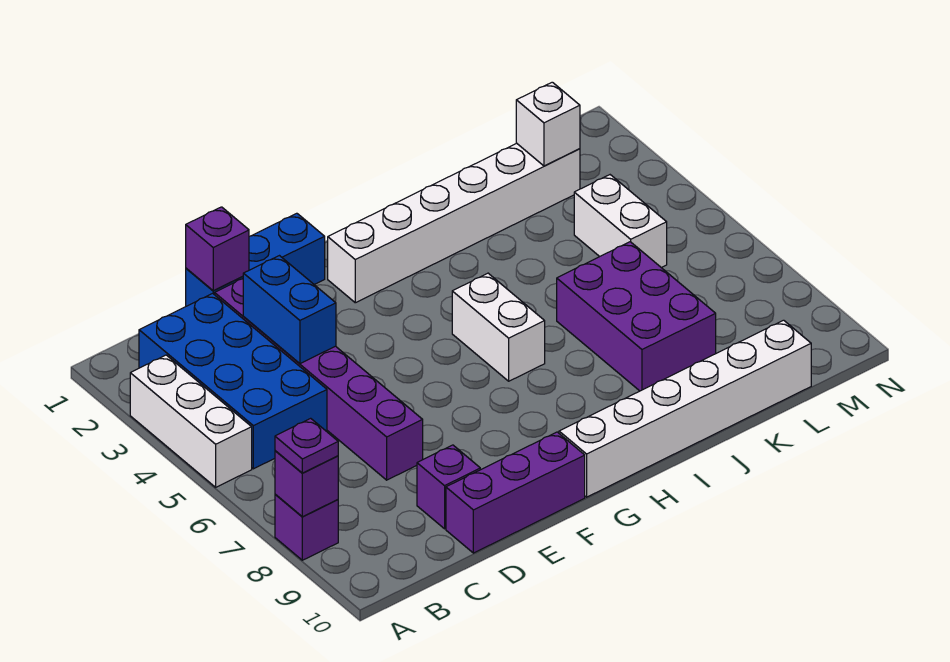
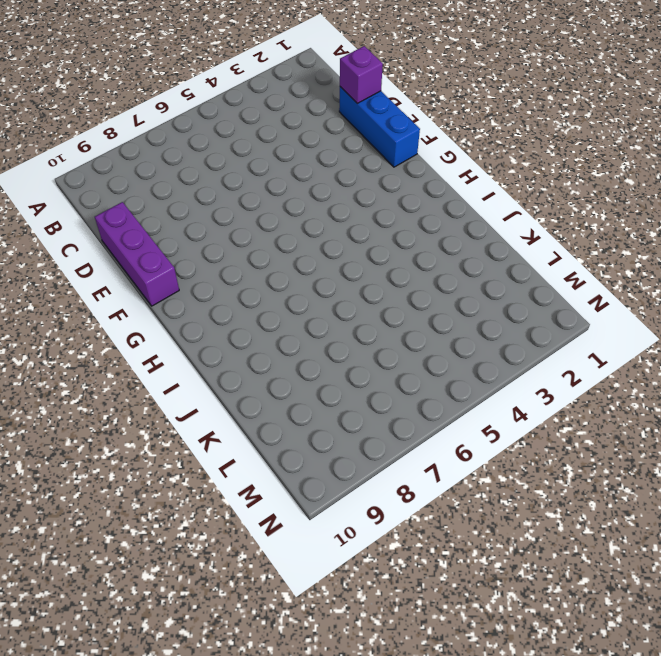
none -> white brick A3:A5 level 1
none -> purple brick A8 level 1
none -> blue brick B2:C5 level 1

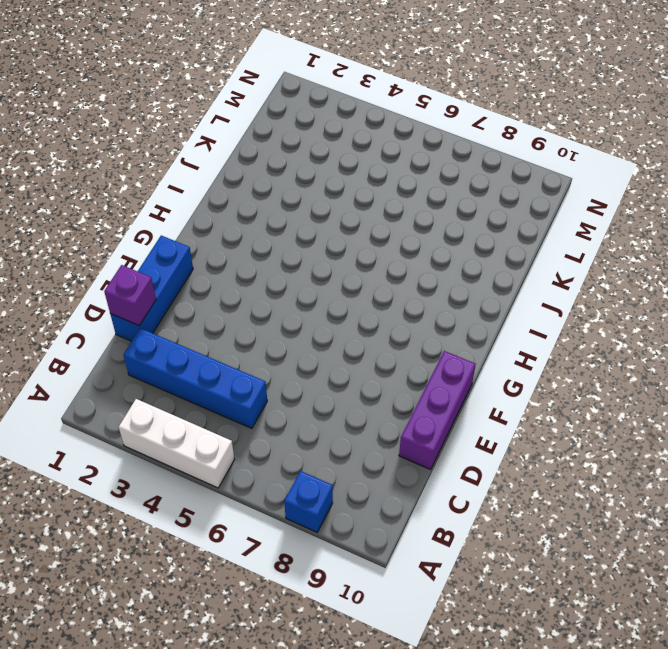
blue brick A8 level 1 -> purple brick A8 level 1
blue brick C2:C5 level 1 -> blue brick B2:C5 level 1
none -> purple brick D2:D7 level 1
none -> purple brick D9 level 1
none -> white brick G2:L2 level 1

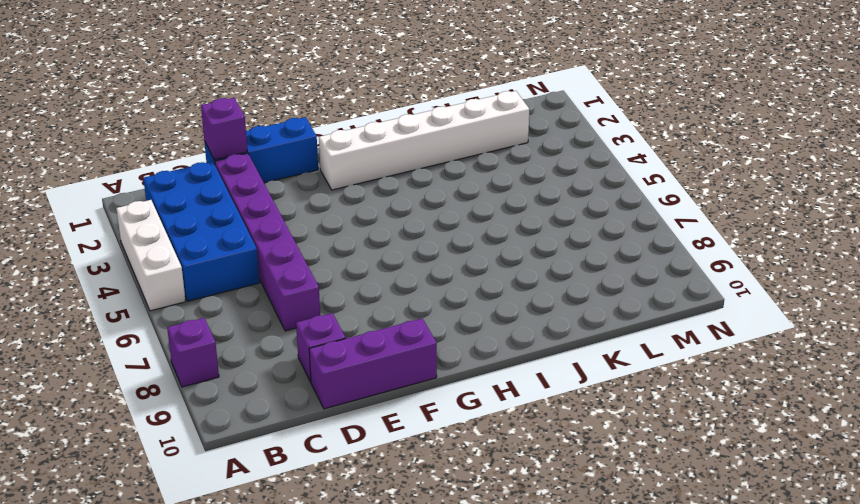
none -> white brick G10:L10 level 1
none -> white brick H5:H6 level 1
none -> purple brick J6:K8 level 1

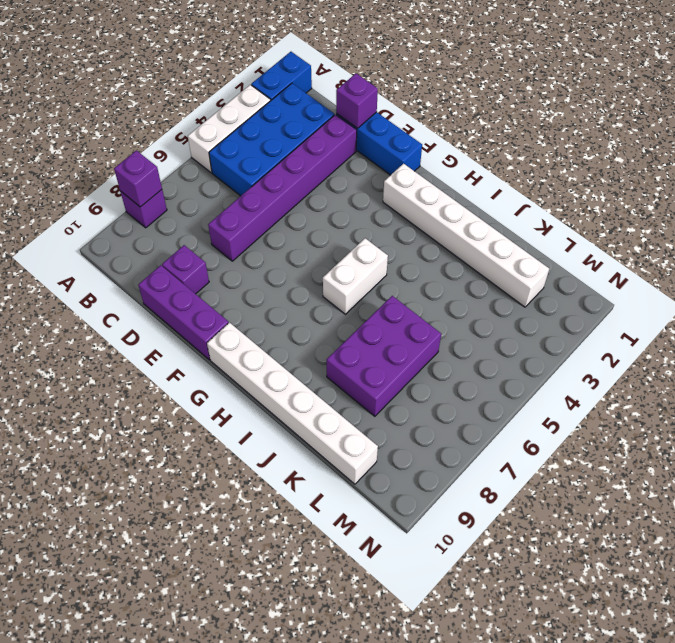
blue brick A1:A2 level 1 -> blue brick D3:D4 level 2
none -> white brick L4:L5 level 1
none -> white brick L2 level 2
none -> purple plate A8 level 3

